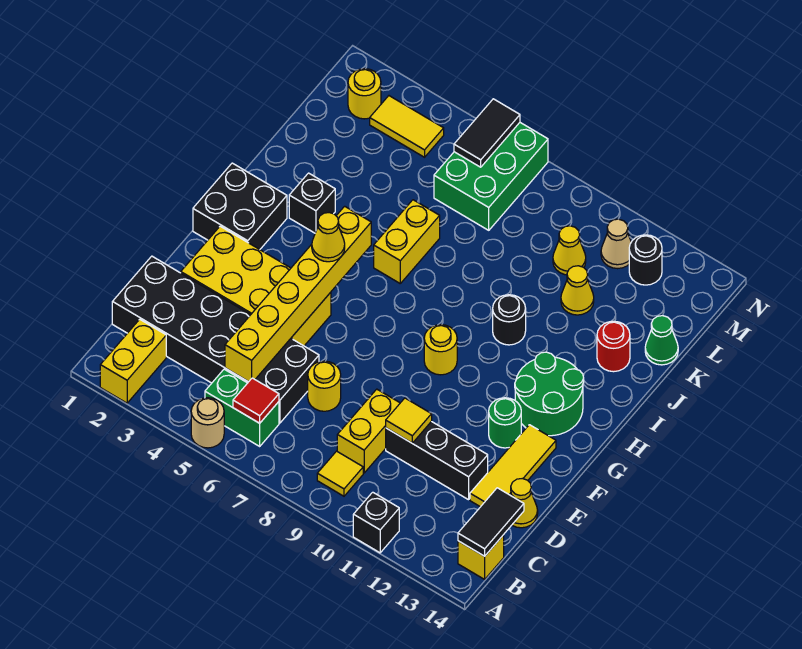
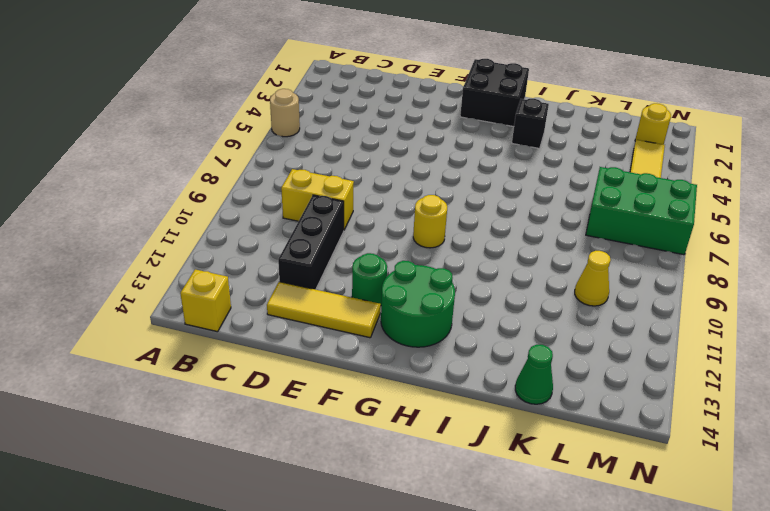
none -> yellow brick A2:B2 level 1
none -> black brick A11 level 1
none -> green brick B5:B6 level 1
none -> yellow tile B9 level 1

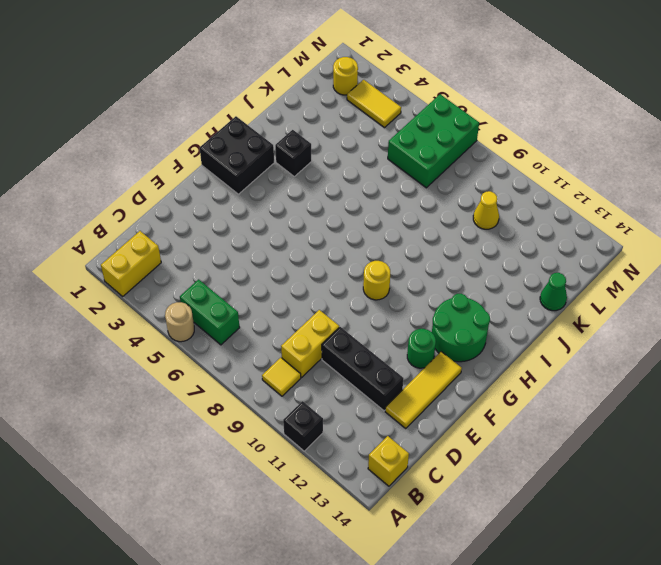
none -> black brick C1:D6 level 1
none -> yellow round brick D7 level 1
none -> yellow cone D14 level 1
none -> yellow brick E2:F5 level 1

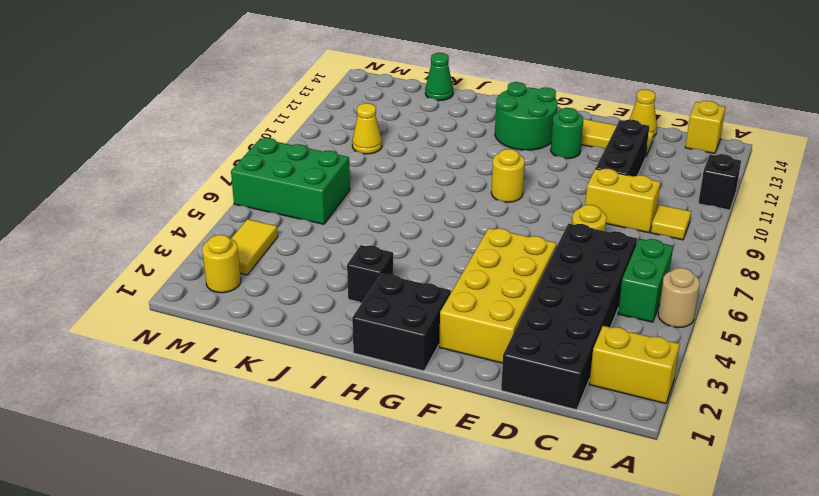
none -> yellow brick I6:J6 level 1
none -> black round brick I10 level 1
none -> red round brick J13 level 1
none -> yellow cone K11 level 1

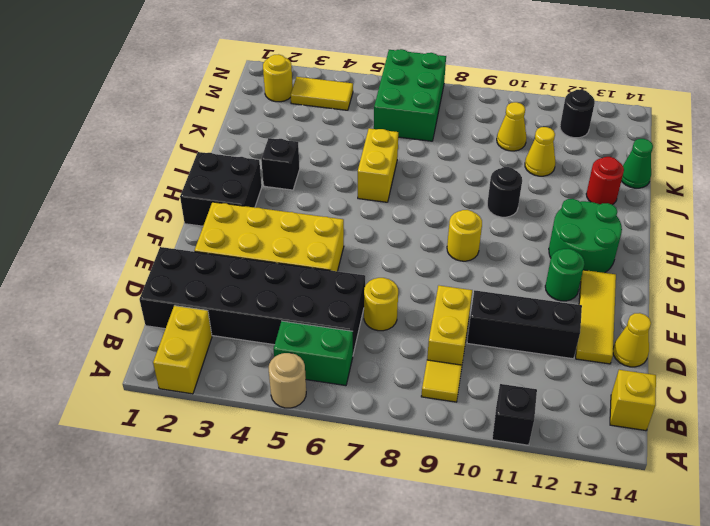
none -> tan cone M11 level 1
none -> red tile B6 level 2
none -> black tile B14:C14 level 2
none -> yellow brick C5:H5 level 2

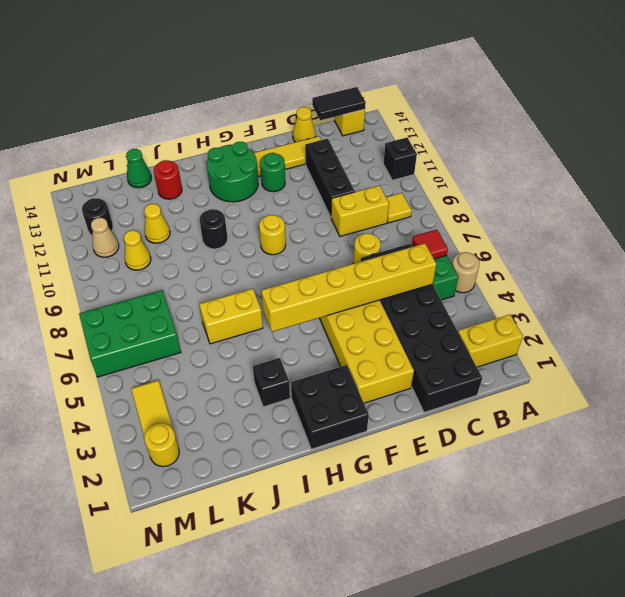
none -> yellow tile D10 level 2
none -> black tile M6:N6 level 2
none -> yellow cone G5 level 3

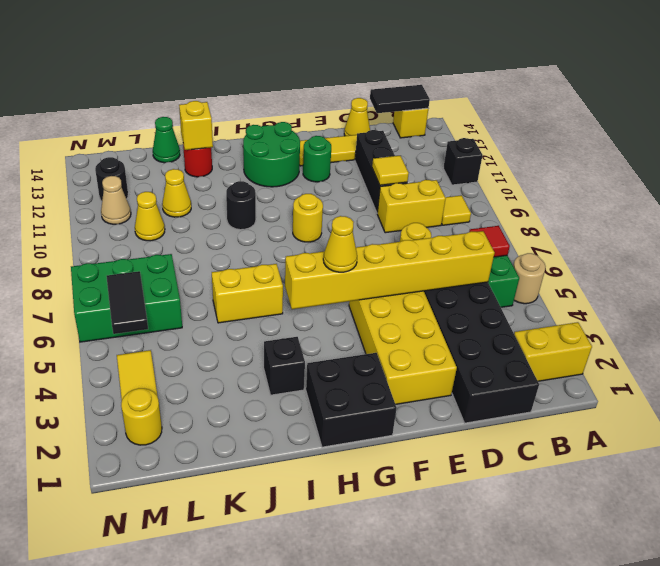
yellow brick J13 level 2 -> none
black tile M5:M6 level 2 -> black tile M6:N6 level 2

